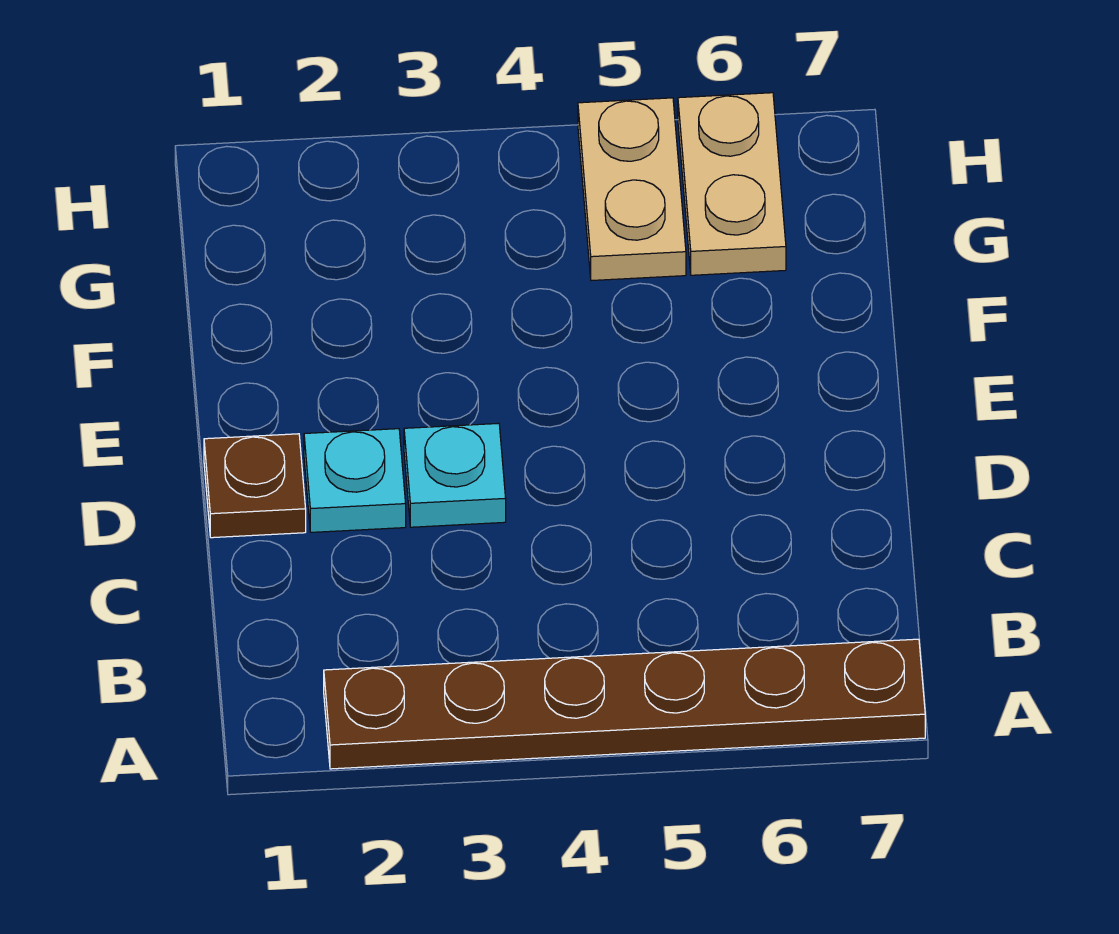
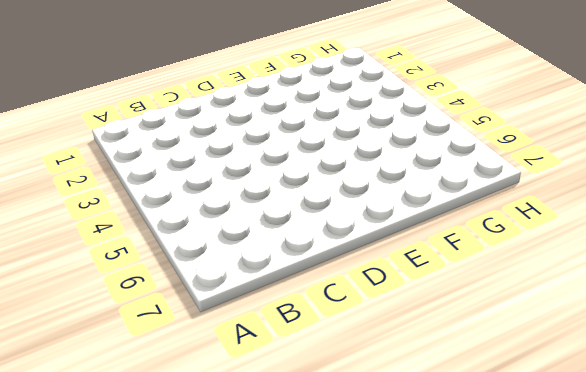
none -> brown plate A2:A7 level 1
none -> brown plate D1 level 1

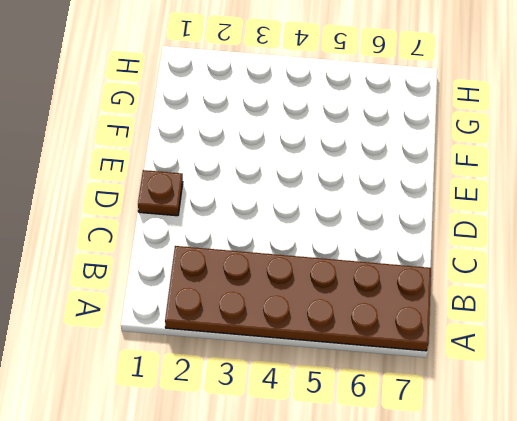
brown plate A2:B7 level 1 -> brown plate A2:A7 level 1
none -> cyan plate D2 level 1
none -> cyan plate D3 level 1

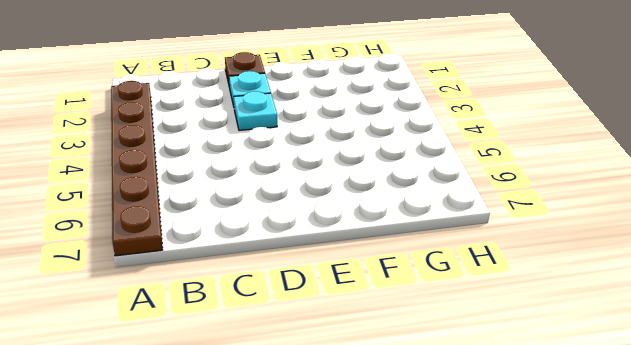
none -> tan plate G5:H5 level 1
none -> tan plate G6:H6 level 1

